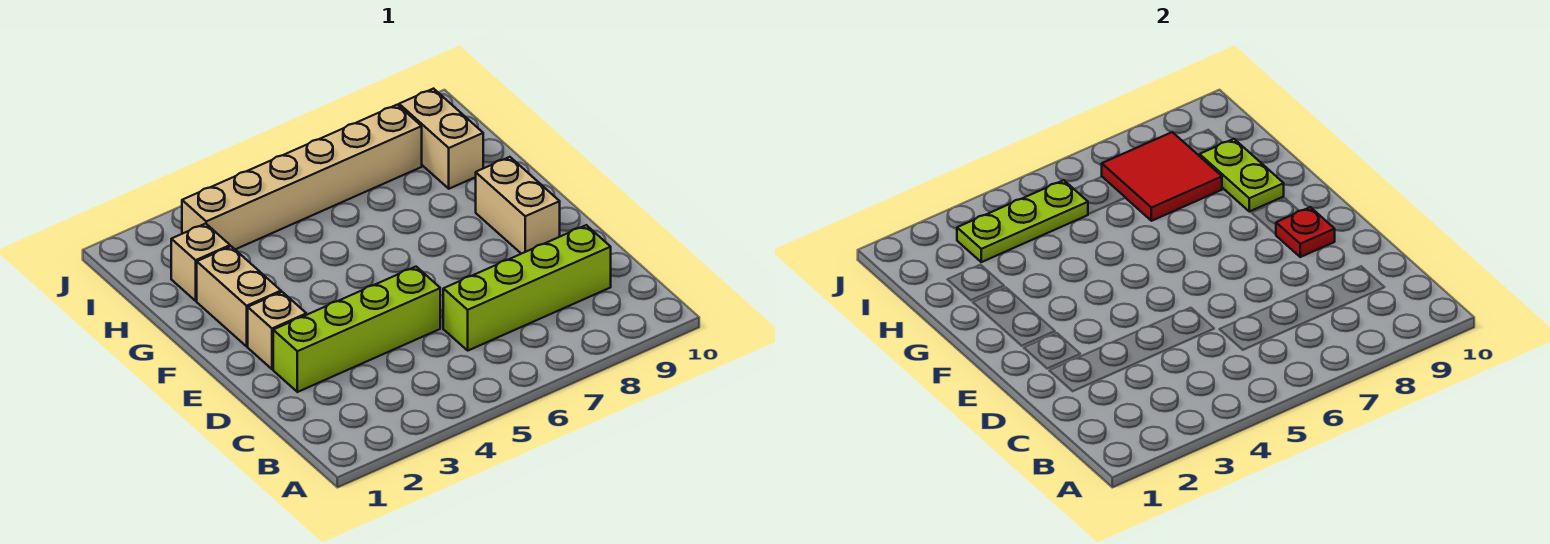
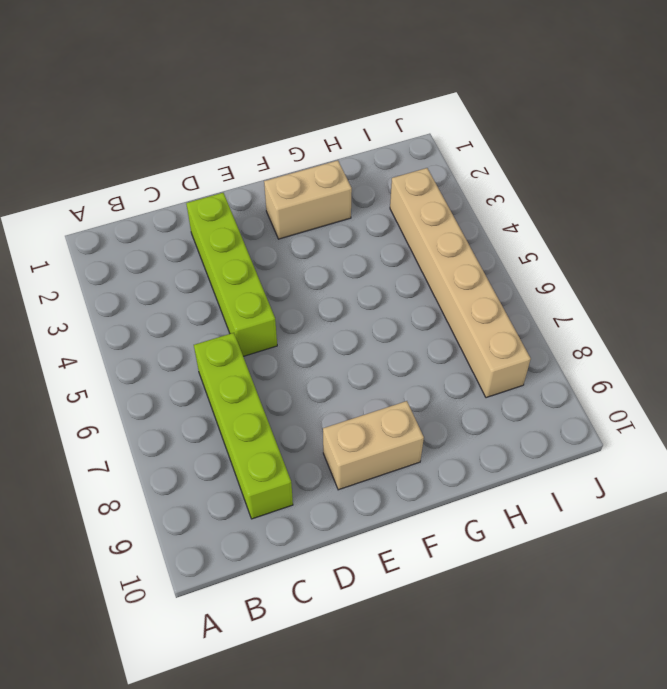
none -> tan brick E2 level 1
none -> tan brick H2 level 1
none -> tan brick H9:I9 level 1

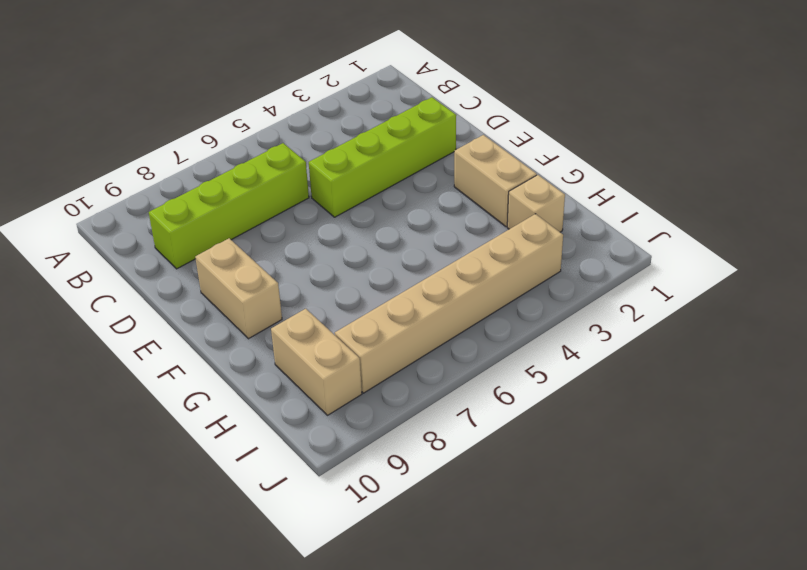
none -> tan brick E2 level 1
none -> red plate E9 level 2
none -> lime plate G9:H9 level 2

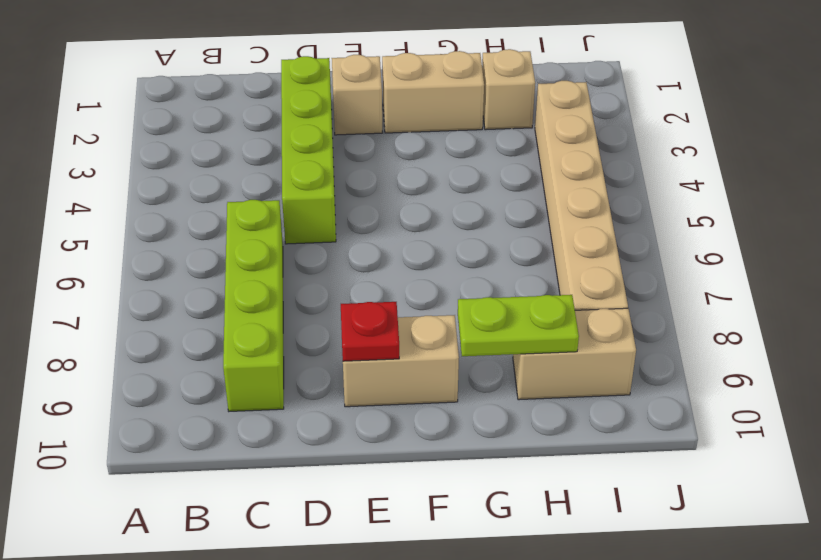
none -> red tile H7:I8 level 2
none -> lime plate I3:I5 level 2

